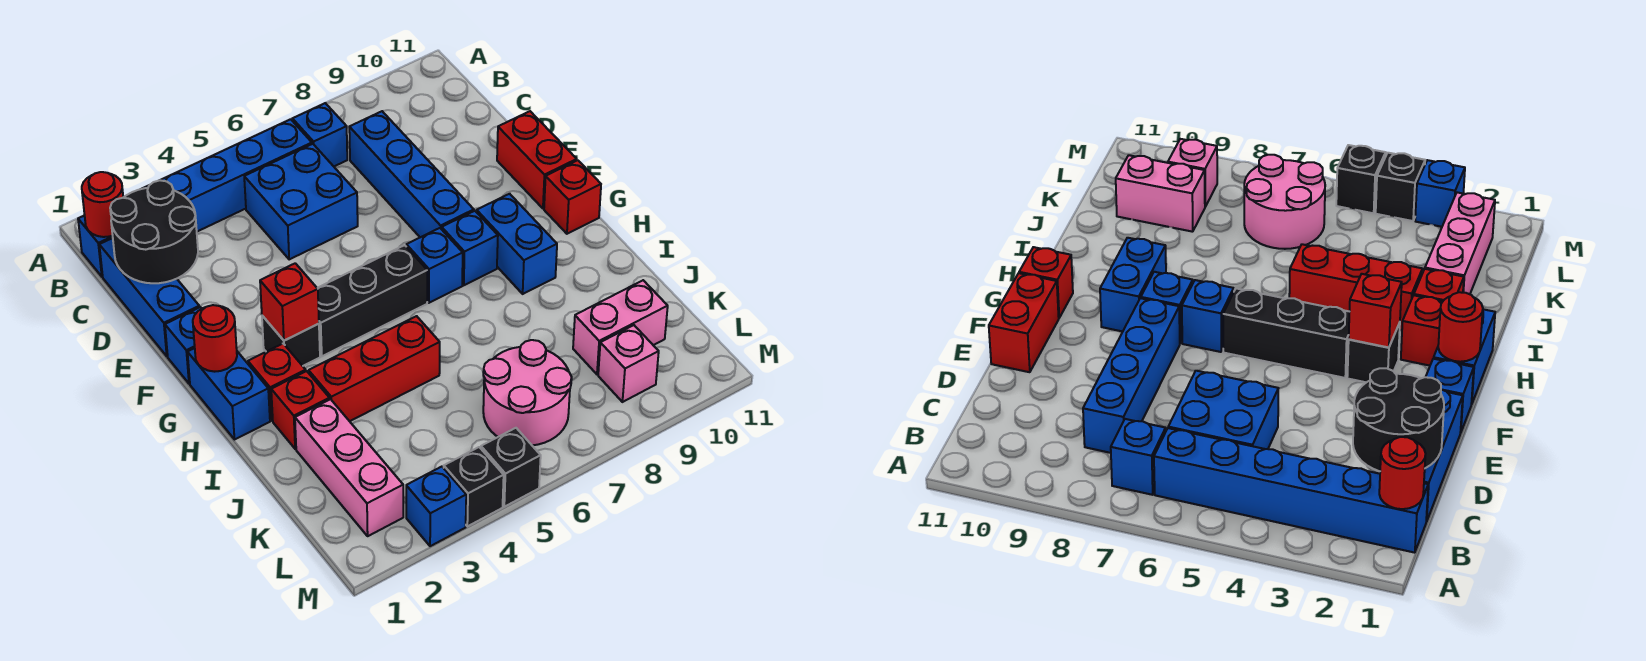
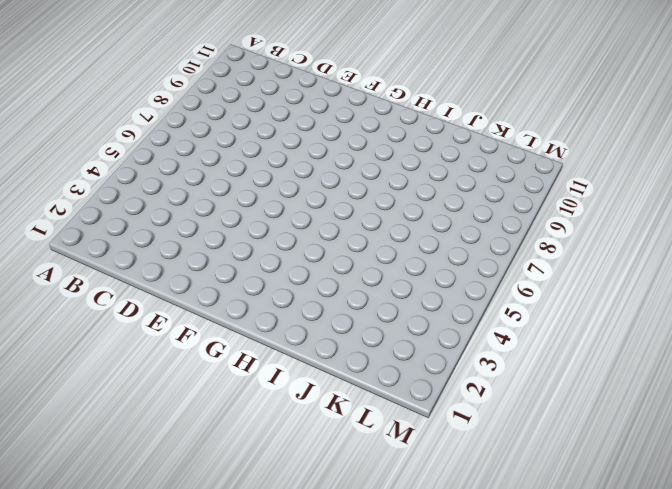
none -> blue brick B1:B6 level 1
none -> blue brick B7 level 1
none -> blue brick C1:E1 level 1

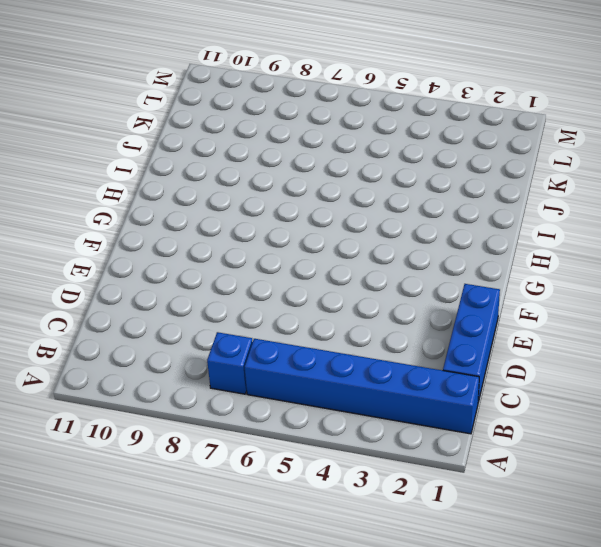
none -> blue brick C5:D6 level 1
none -> blue brick C8:F8 level 1
none -> red brick E11:F11 level 1

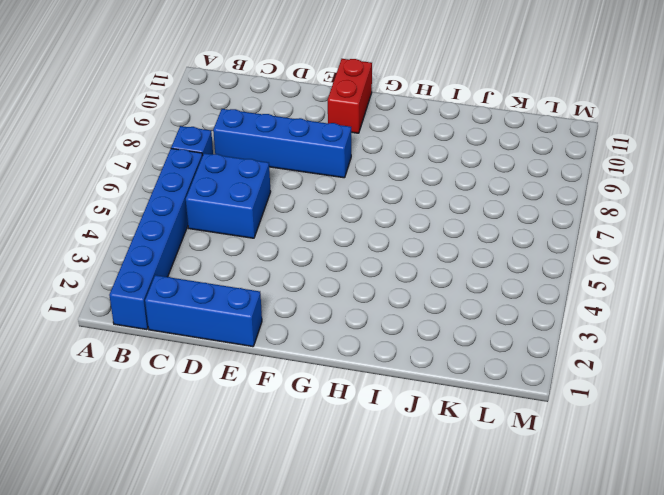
red brick F10:F11 level 1 -> red brick E11:F11 level 1
none -> blue brick F1 level 1
none -> blue brick G1:H1 level 1
none -> black brick G3 level 1

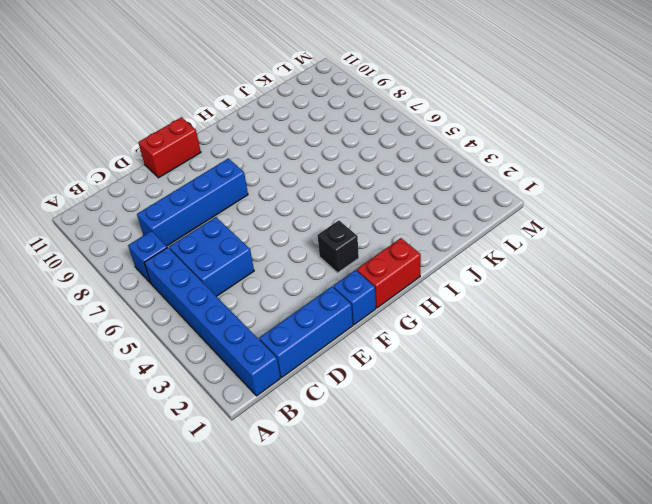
red brick G1:H1 level 1 -> blue brick G1:H1 level 1
none -> black brick G4:G6 level 1
none -> blue brick G7 level 1
none -> blue brick G8 level 1

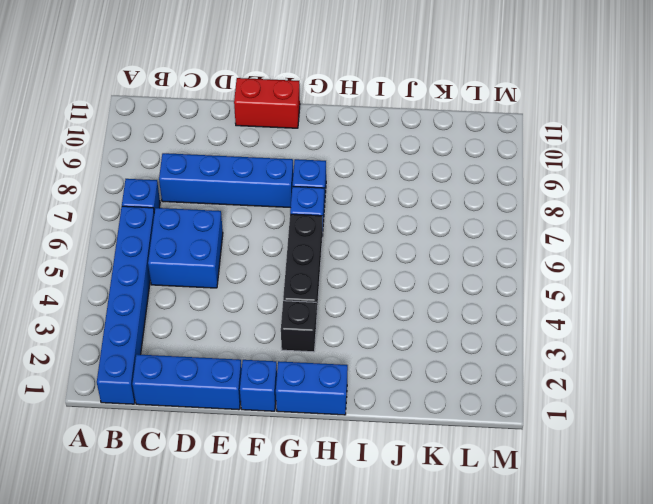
none -> blue brick G9:H9 level 1
none -> red brick G11 level 1
none -> red brick H2 level 1

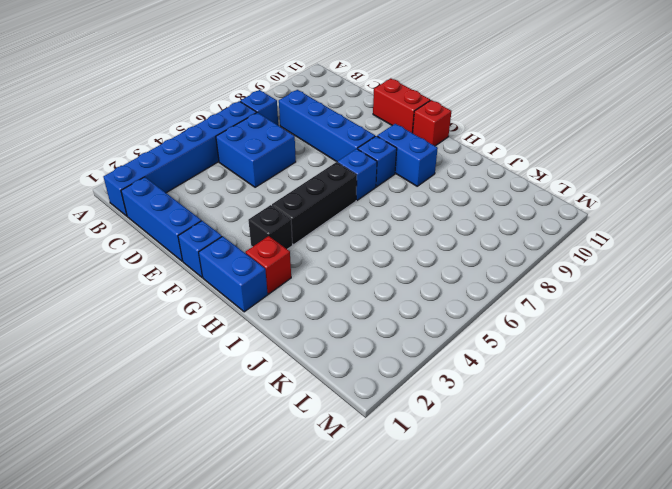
none -> red brick I2 level 1
none -> red brick I3:I5 level 1
none -> pink brick J2:L2 level 1

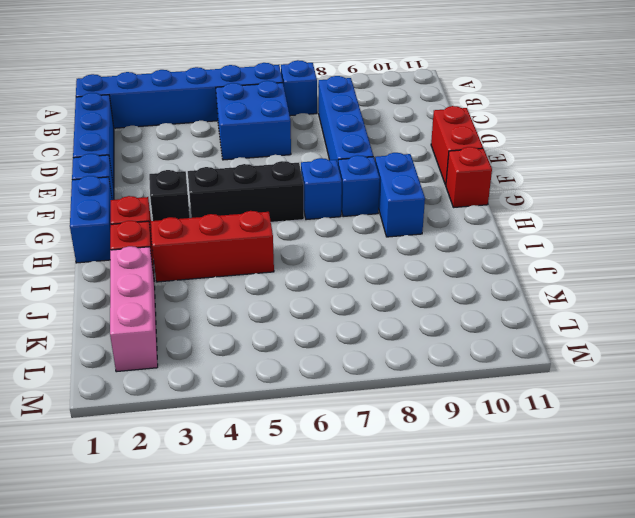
none -> pink round brick K6:L7 level 1
none -> pink brick K9:K10 level 1
none -> pink brick L9 level 1

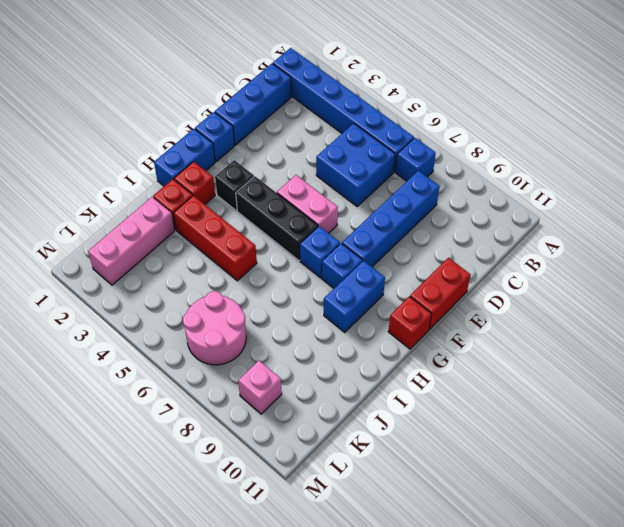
pink brick F5:F6 level 1 -> pink brick K9:K10 level 1
none -> blue brick M3 level 1
none -> black brick M4 level 1
none -> black brick M5 level 1

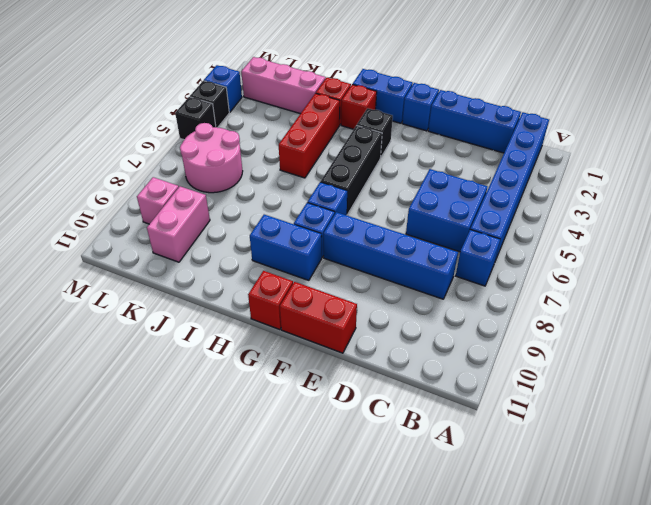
none -> red round brick B1 level 2
none -> black round brick C1:D2 level 2
none -> red round brick G1 level 2

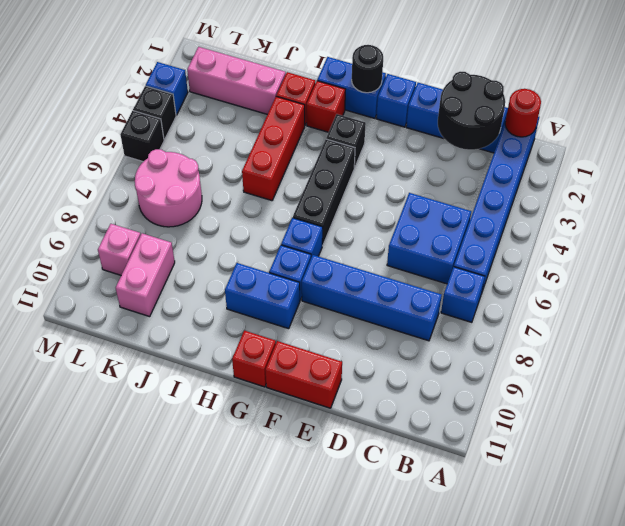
black round brick G1 level 2 -> red round brick G1 level 2
none -> red brick G3 level 2

